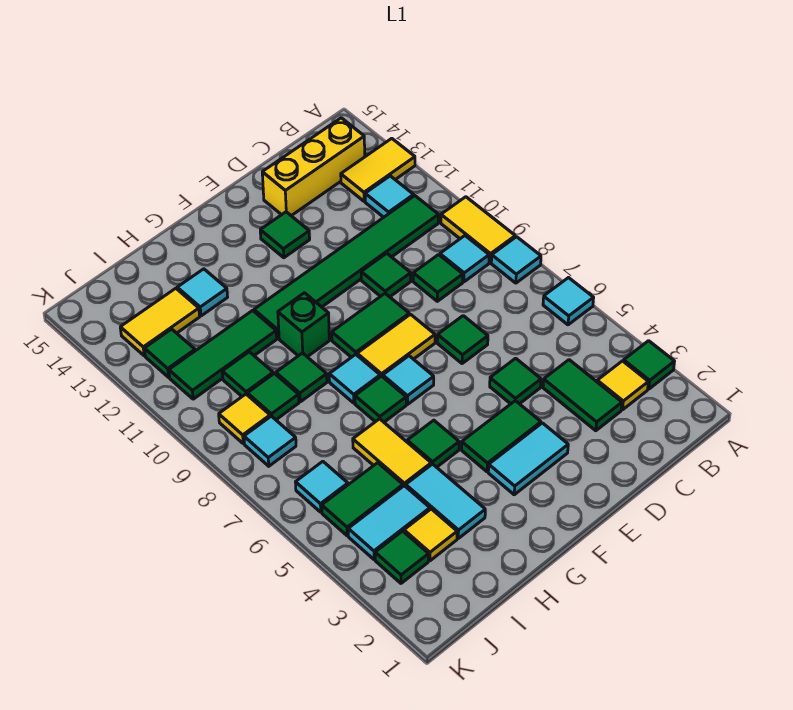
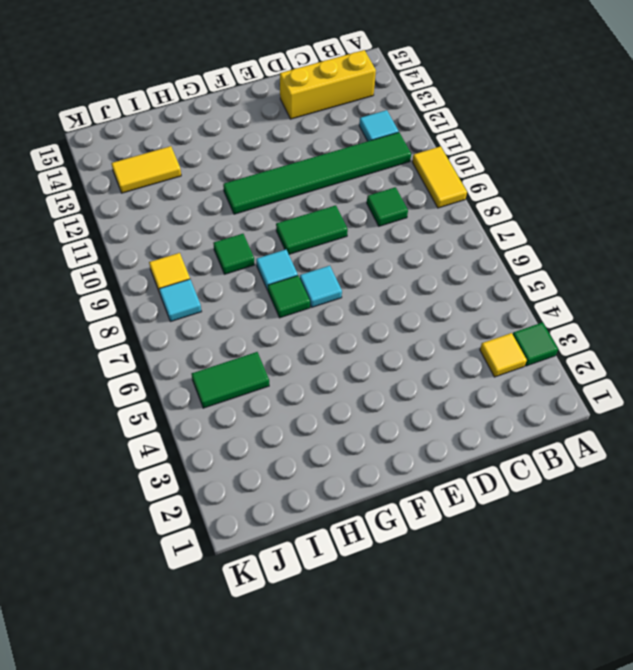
none -> cyan tile A6 level 1
none -> cyan tile A8 level 1
none -> yellow tile A13:B13 level 1
none -> cyan tile B9 level 1

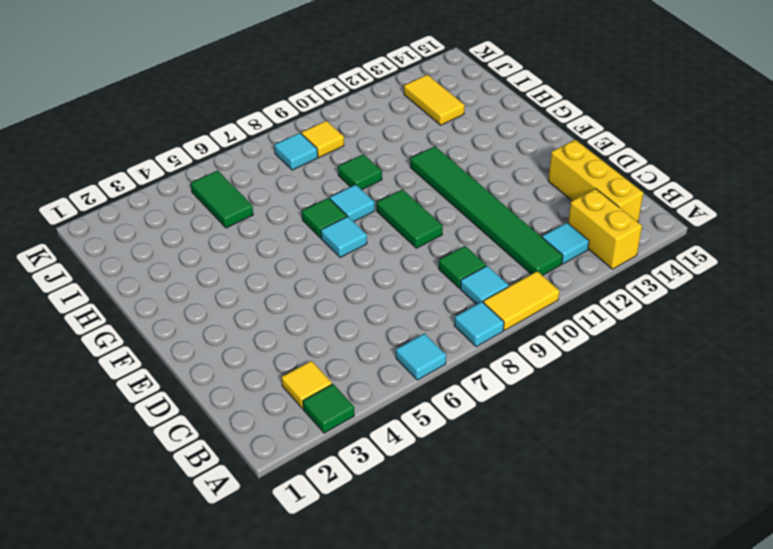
yellow brick A13:B13 level 1 -> yellow tile A13:B13 level 1
none -> green tile C3:C4 level 1
none -> green tile D5 level 1
none -> green tile D7 level 1
none -> green tile D10 level 1

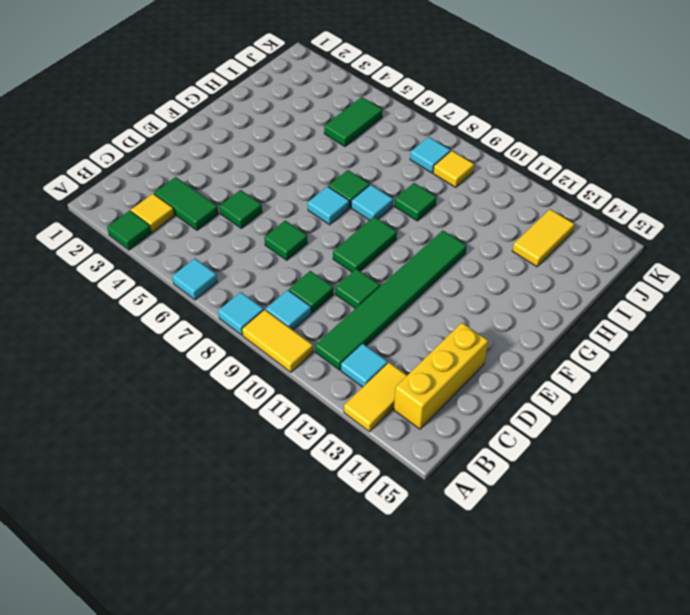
none -> cyan tile E3:F3 level 1
none -> green tile E4:F4 level 1
none -> yellow tile E8:F8 level 1
none -> green tile E13 level 1

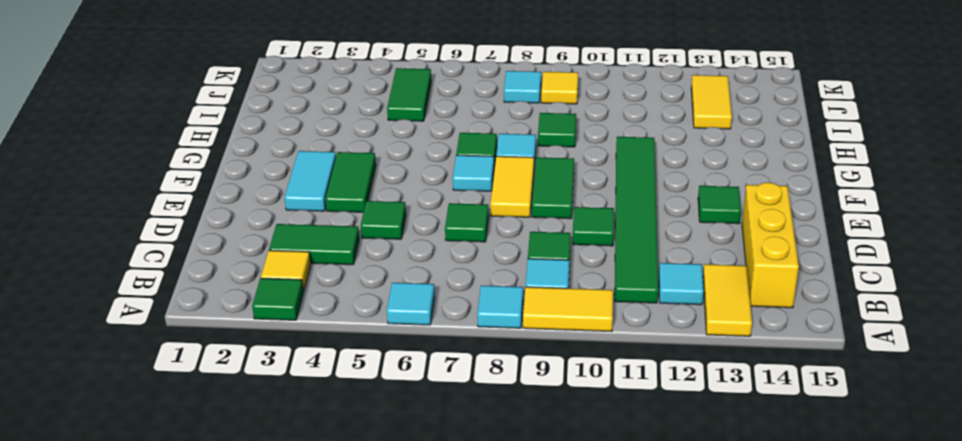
none -> green tile G5 level 1
none -> green brick G10 level 1
none -> cyan tile H3:H4 level 1
none -> yellow tile H5:H6 level 1

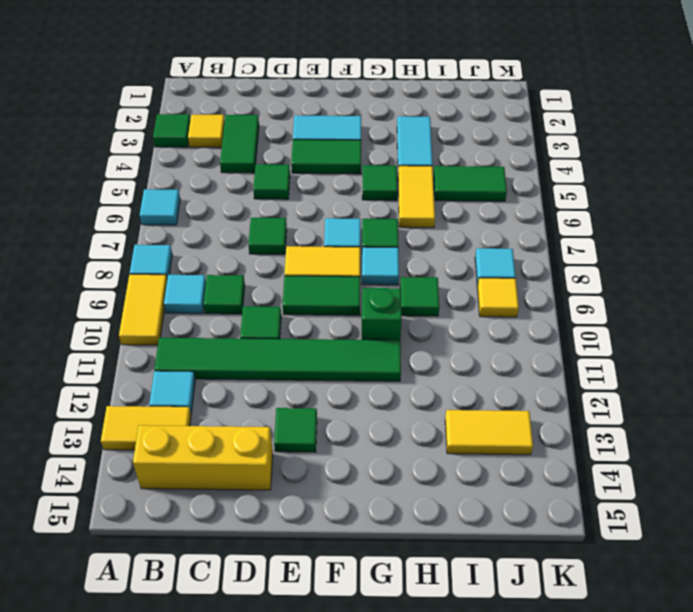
none -> green tile H11:J11 level 1
none -> cyan tile H13 level 1
none -> yellow tile I3 level 1
none -> cyan tile I4:J4 level 1

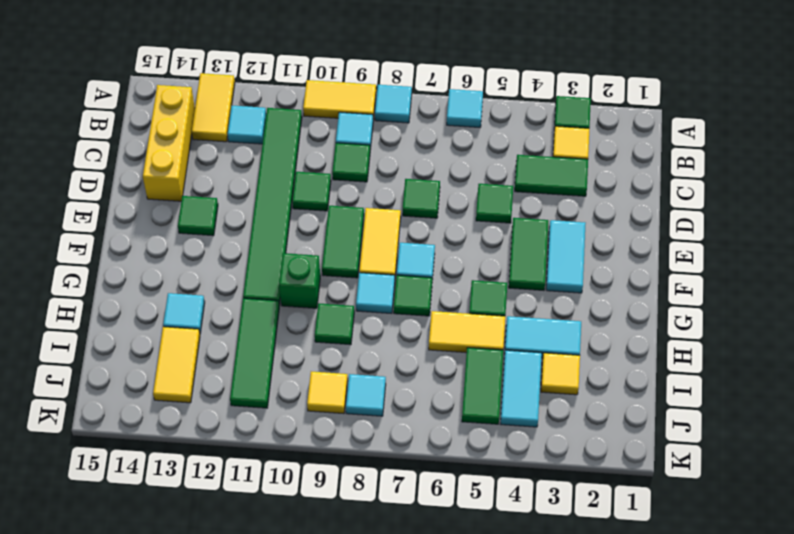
none -> green tile I9 level 1
none -> green tile I10 level 1
none -> green tile J3 level 1
none -> cyan tile J6 level 1

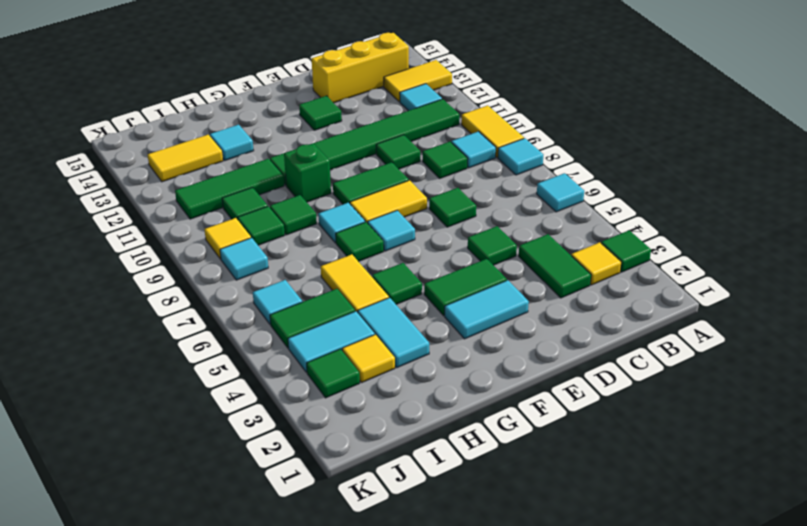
none -> green tile J12 level 1

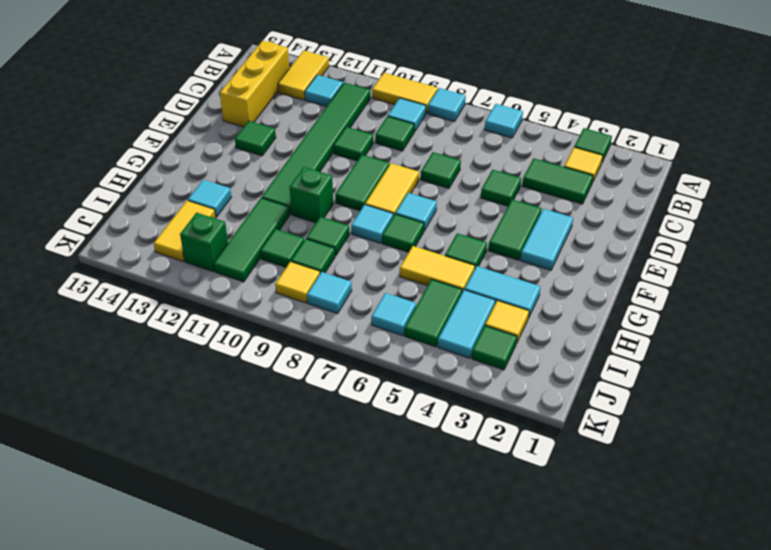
green brick J12 level 1 -> green tile J12 level 1

